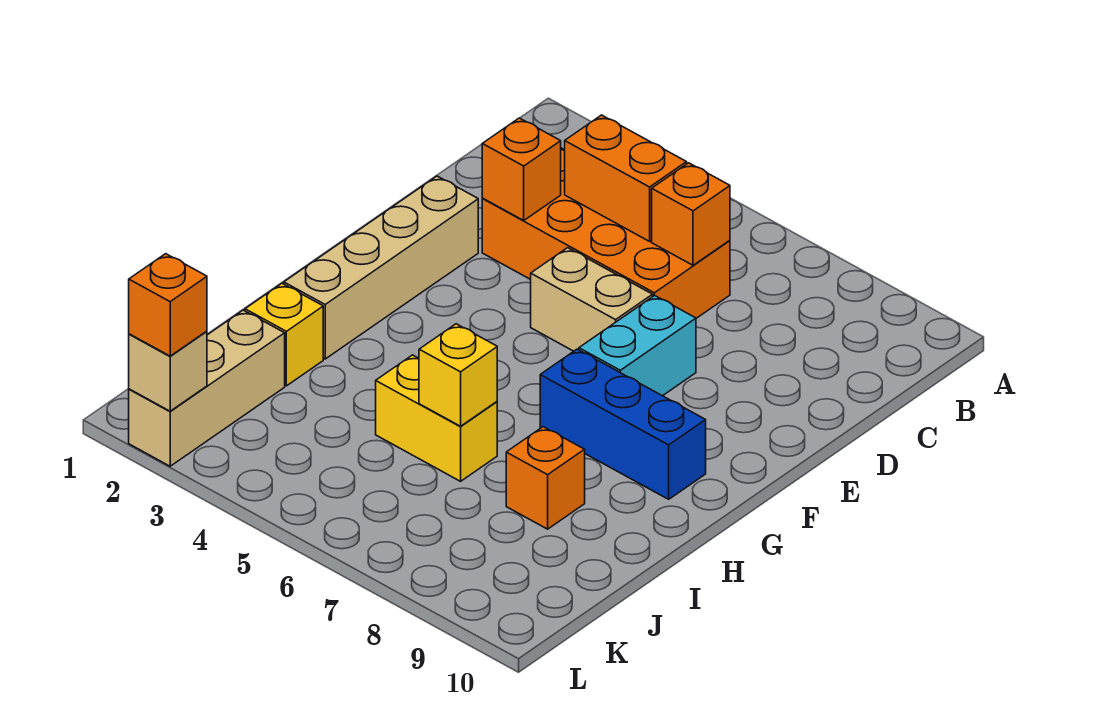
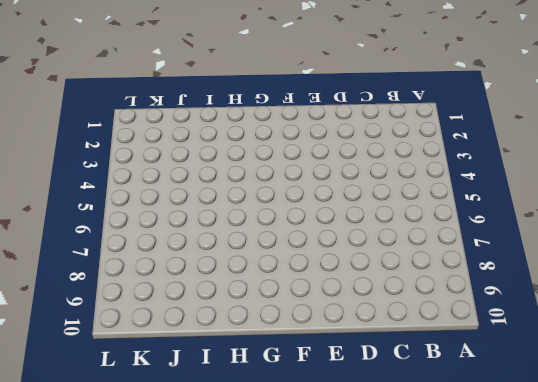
none -> orange brick C3:D6 level 1
none -> tan brick E2:H2 level 1
none -> tan brick E5:E6 level 1

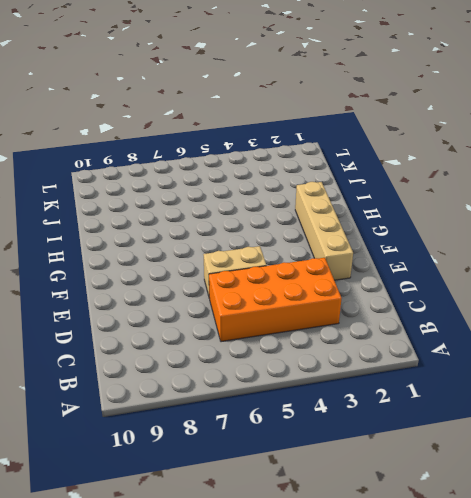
none -> cyan brick E7:F7 level 1
none -> blue brick G7:G9 level 1
none -> yellow brick I2 level 1

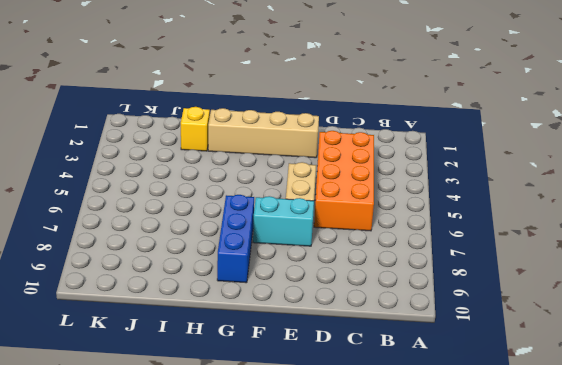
none -> yellow brick I5:I6 level 1
none -> orange brick I8 level 1
none -> tan brick J2:L2 level 1

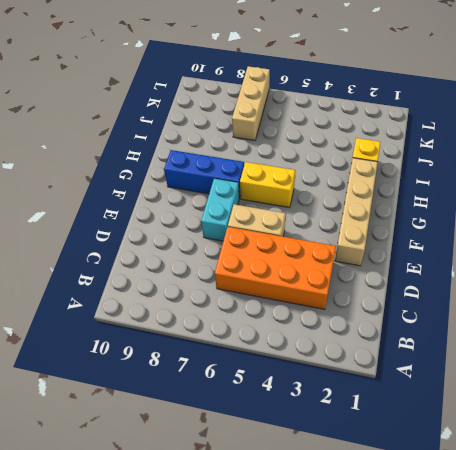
yellow brick G5:G6 level 1 -> yellow brick I5:I6 level 1
tan brick J7:L7 level 1 -> tan brick J2:L2 level 1
none -> orange brick I8 level 1
none -> orange brick C4:C5 level 2
none -> orange brick C6 level 2

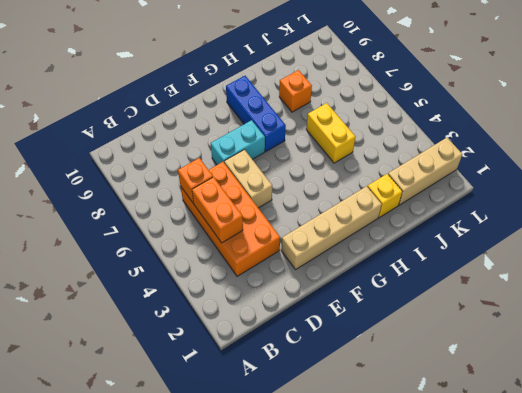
none -> orange brick D3 level 2
none -> yellow brick I6 level 2
none -> tan brick L2 level 2

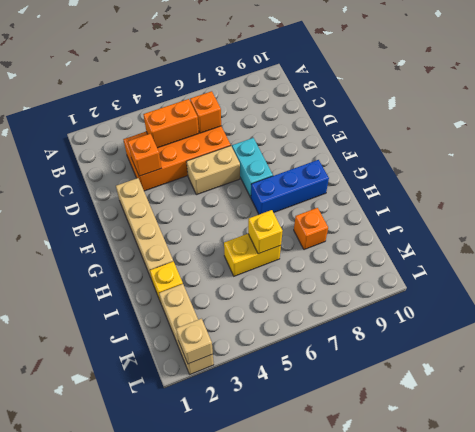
none -> orange brick L2 level 3

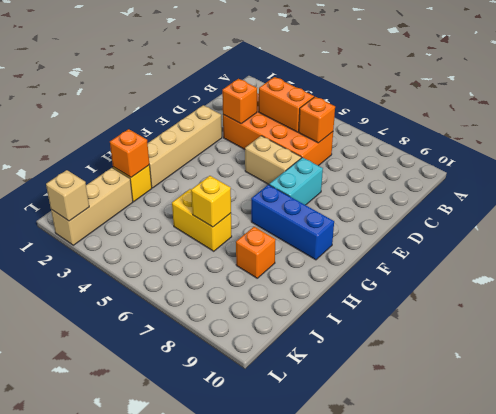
orange brick I2 level 2 -> orange brick L2 level 3

